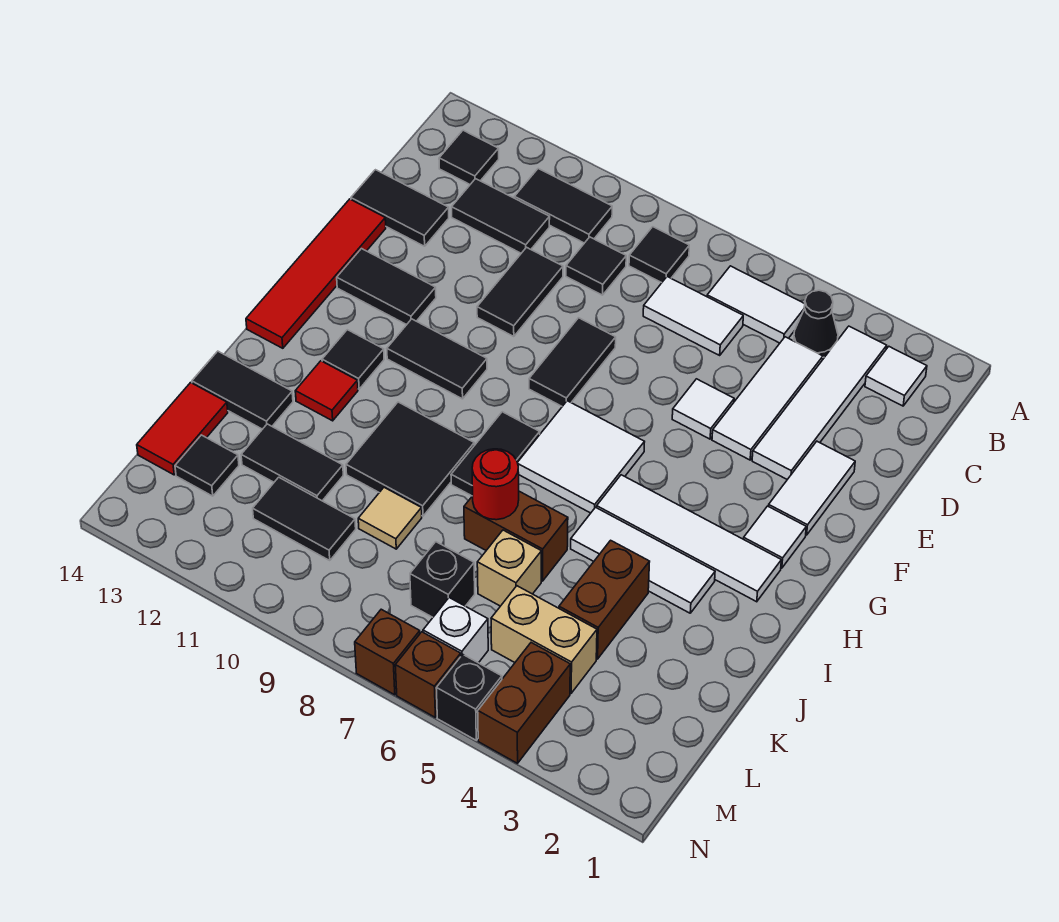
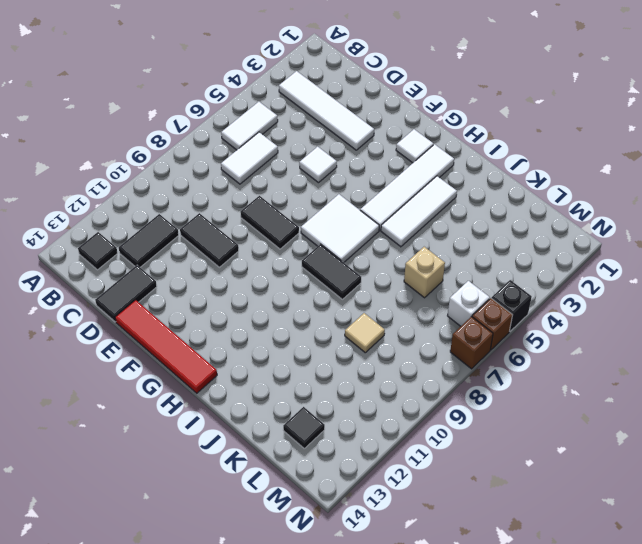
none -> white tile B2 level 1
none -> black cone B4 level 1
none -> black tile B8 level 1
none -> black tile B10:B11 level 1

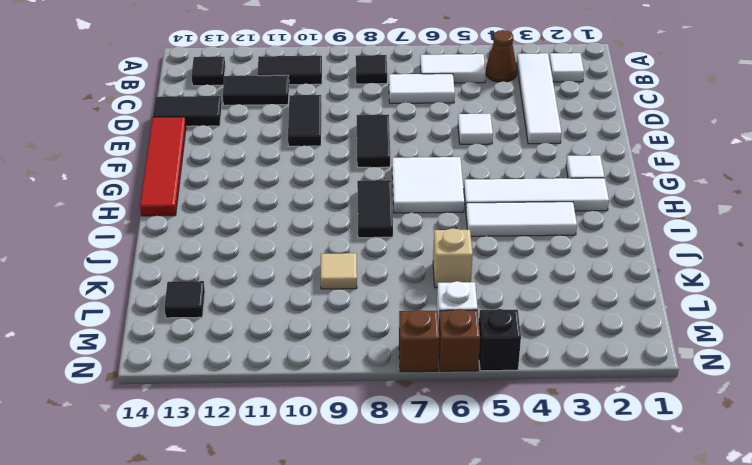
brown cone B4 level 1 -> black cone B4 level 1
none -> white tile C4:E4 level 1
none -> black tile C9 level 1
none -> white tile E2:F2 level 1
none -> black tile F12:F13 level 1

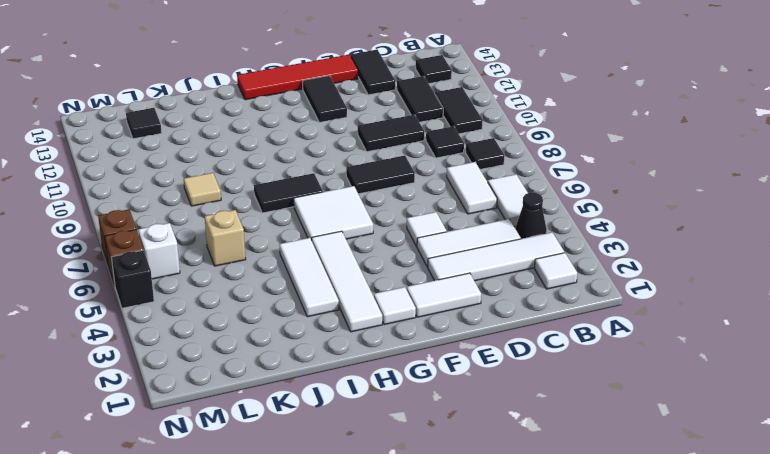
none -> black tile G10:G11 level 1
none -> black tile H12 level 1
none -> black tile I9:J10 level 1
none -> red tile I12 level 1

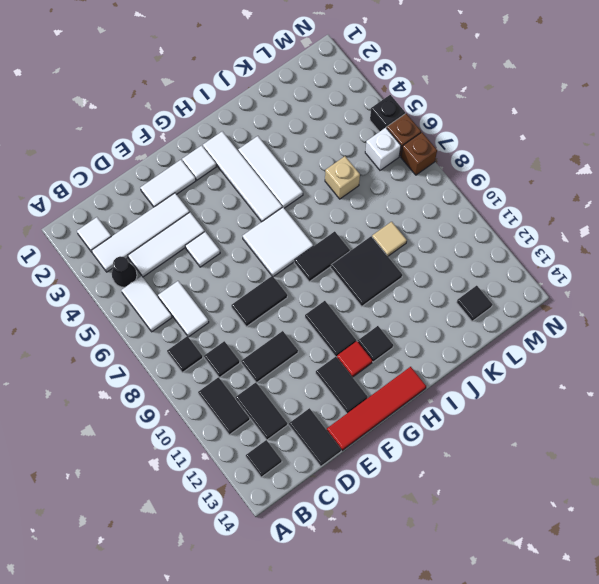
red tile G12 level 1 -> red tile I12 level 1
none -> brown brick J4:K4 level 1
none -> brown brick J6:J7 level 1
none -> black tile J13:J14 level 1
none -> black tile K11:K12 level 1

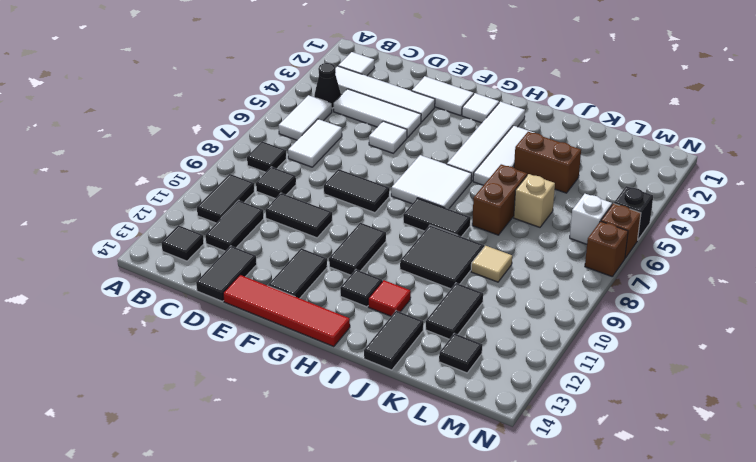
none -> red tile K14:L14 level 1
none -> tan brick L4:L5 level 1
none -> black brick L7 level 1
none -> black tile L10:L11 level 1

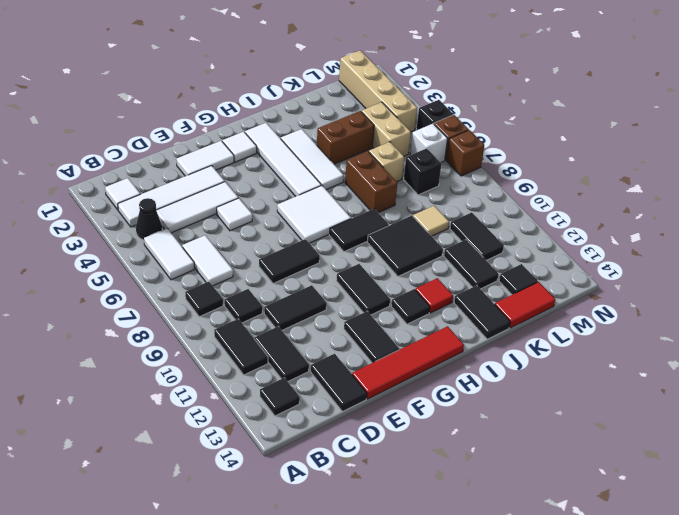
tan brick M1:M4 level 1 -> brown brick M4:N4 level 1
none -> red round brick J7 level 2

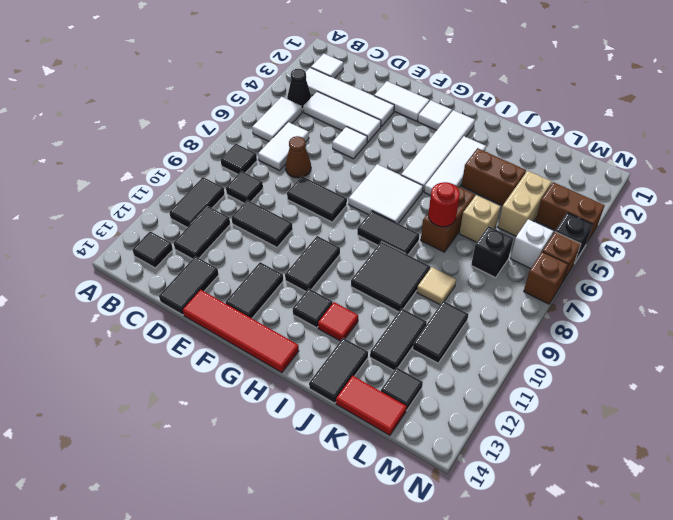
brown cone D7 level 1 -> none

